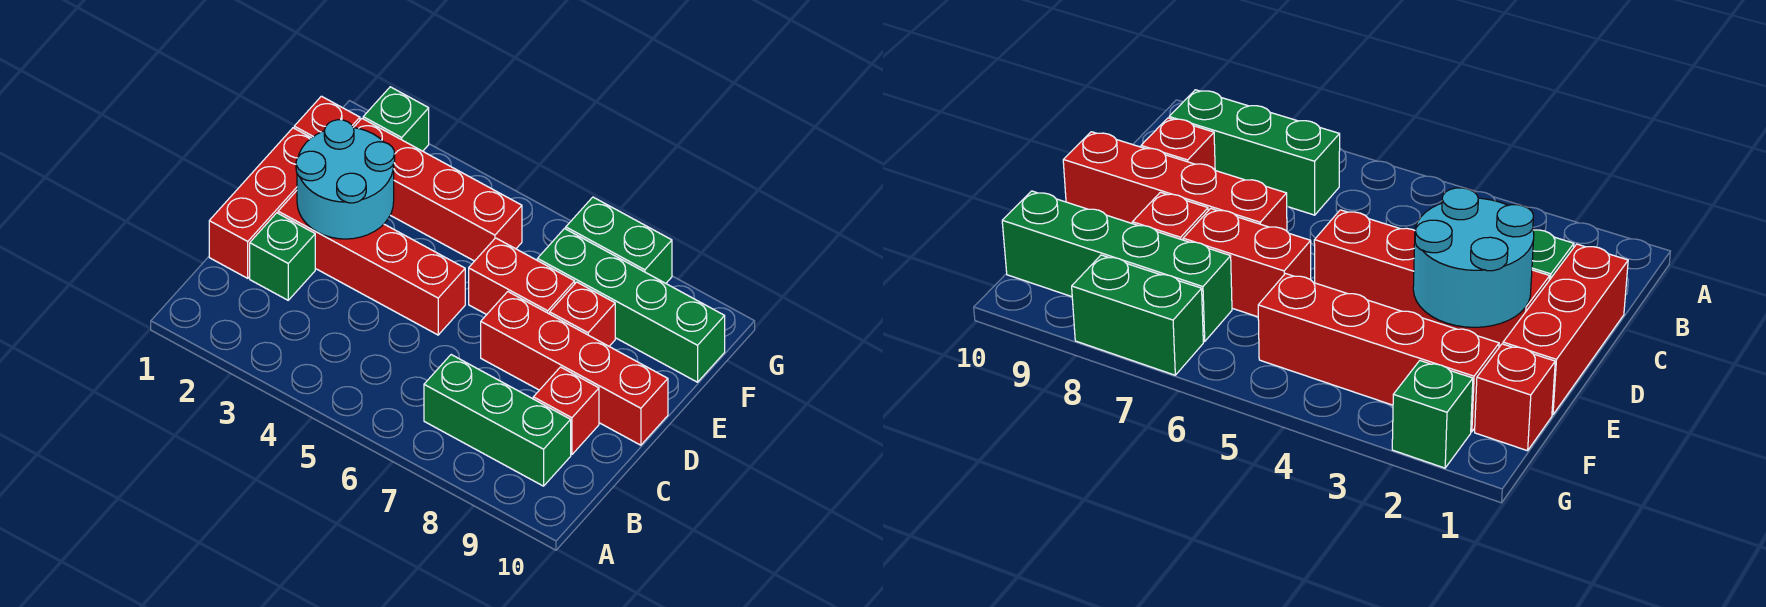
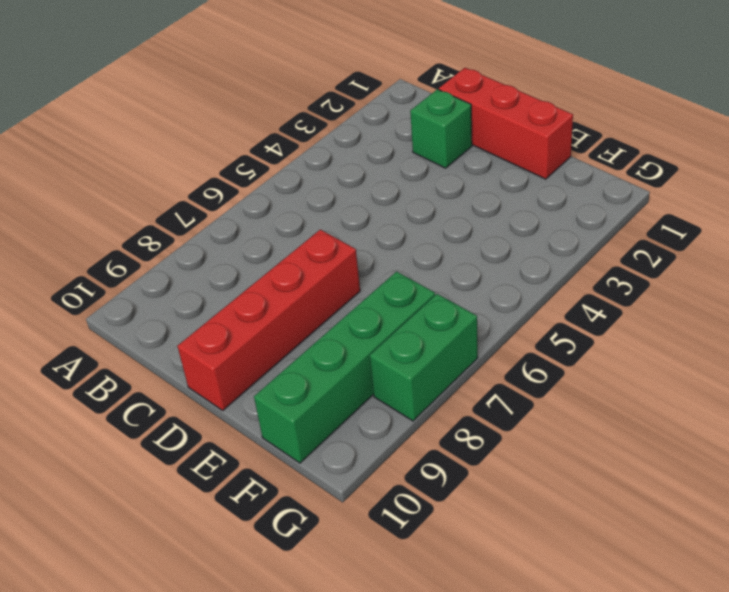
none -> green brick B7:B9 level 1
none -> red brick C9 level 1
none -> red brick D2:D5 level 1

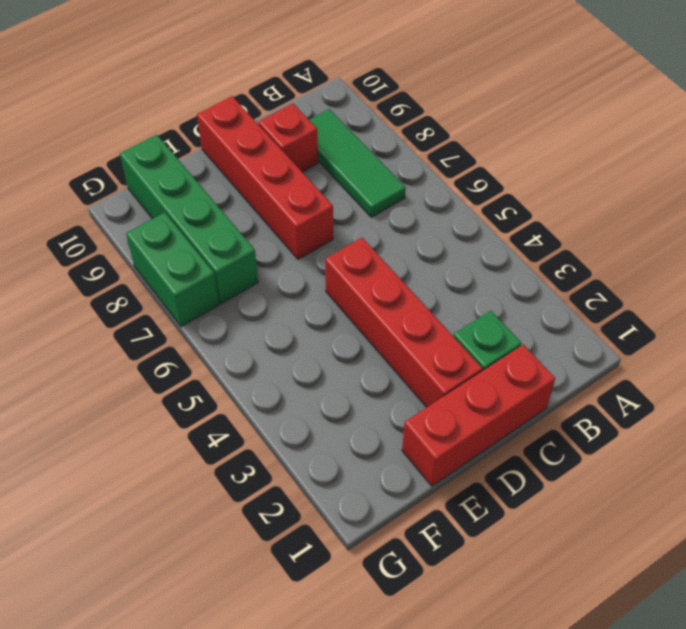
green tile B7:B9 level 1 -> green brick B7:B9 level 1
none -> red brick E6:E7 level 1
none -> red brick E8 level 1
none -> red brick F1 level 1

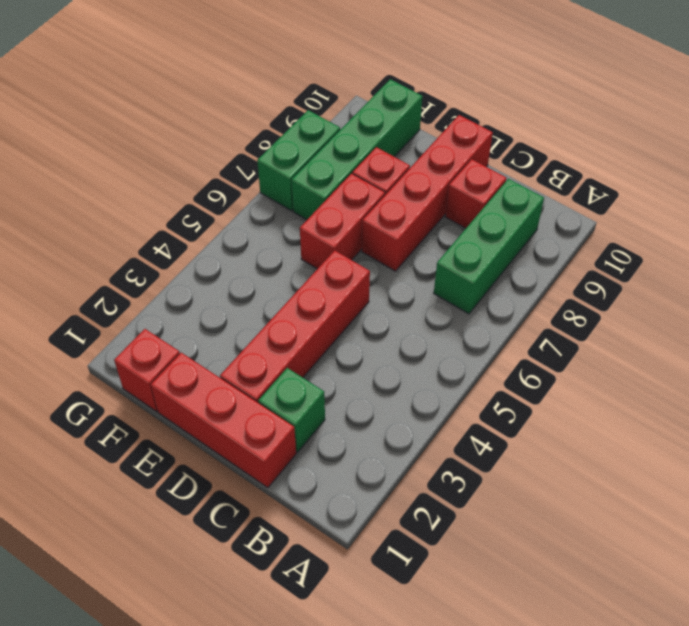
none -> red brick F2:F5 level 1
none -> green brick G2 level 1
none -> cyan round brick D2:E3 level 2

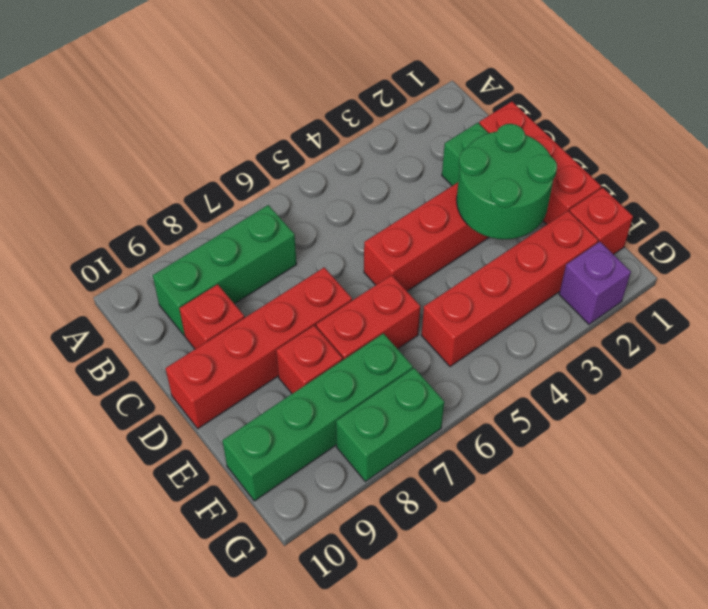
green round brick D2:E3 level 2 -> cyan round brick D2:E3 level 2
purple brick G2 level 1 -> green brick G2 level 1

